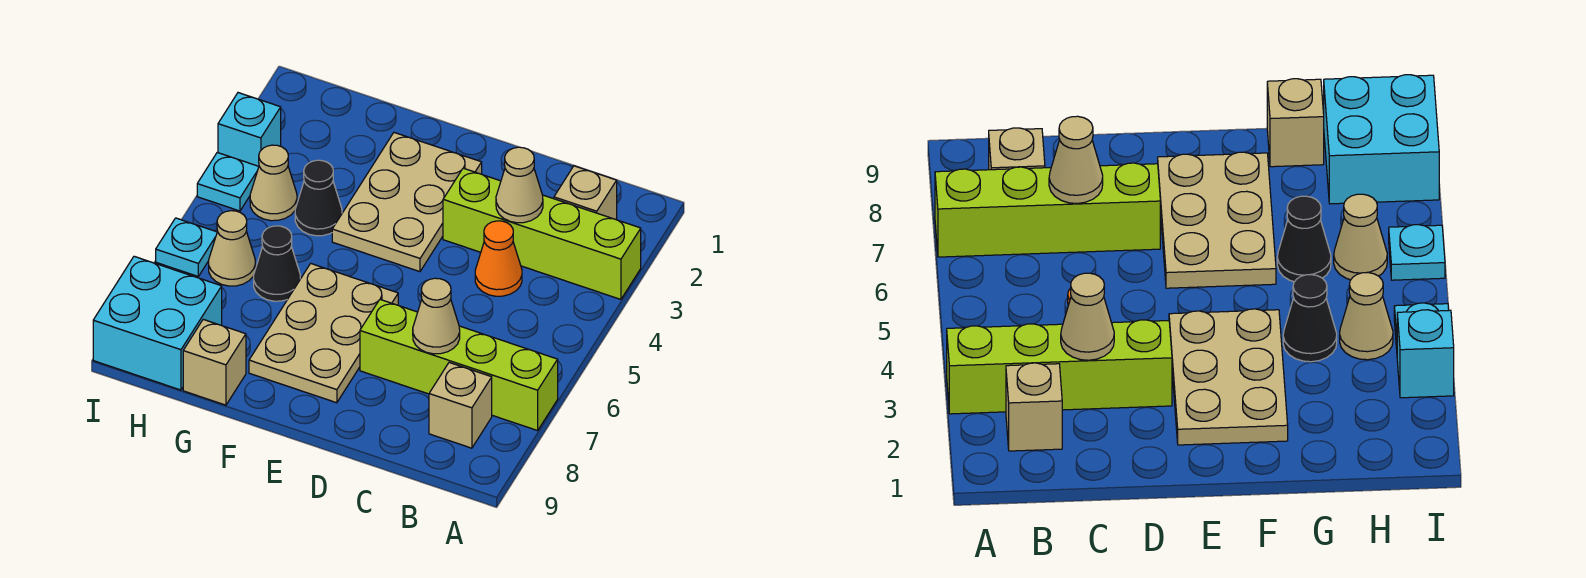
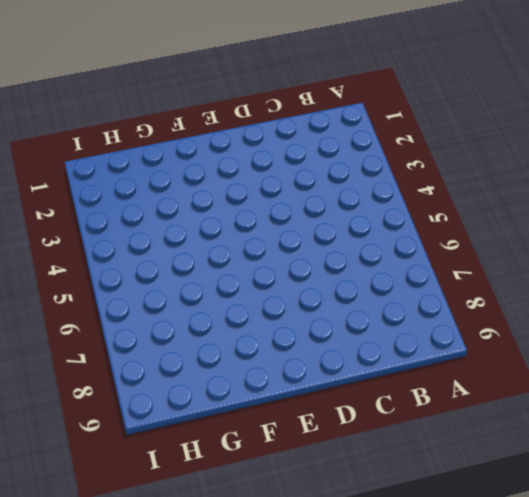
none -> lime brick A3:D3 level 1
none -> lime brick A7:D7 level 1
none -> tan brick B2 level 1

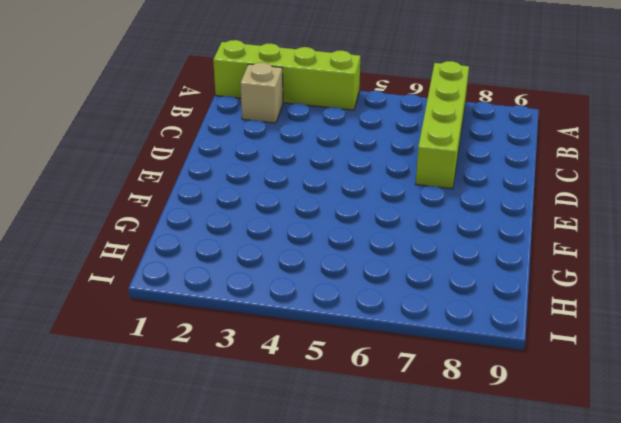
lime brick A1:A4 level 1 -> lime brick A3:D3 level 1
none -> tan brick B8 level 1
none -> orange cone C4 level 1
none -> tan plate E2:F4 level 1

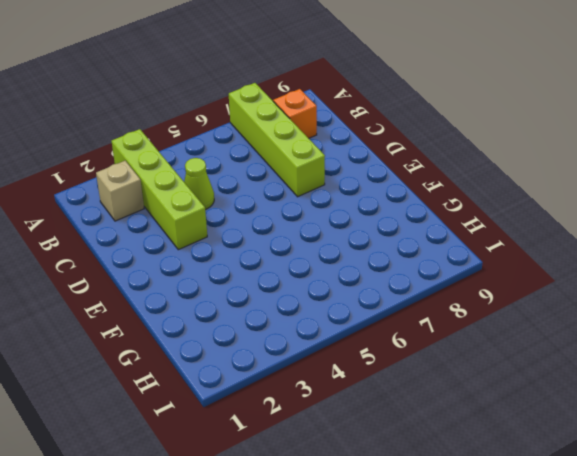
orange brick B8 level 1 -> tan brick B8 level 1
lime cone C4 level 1 -> orange cone C4 level 1
none -> tan plate E2:F4 level 1
none -> tan plate E6:F8 level 1
none -> black cone G4 level 1

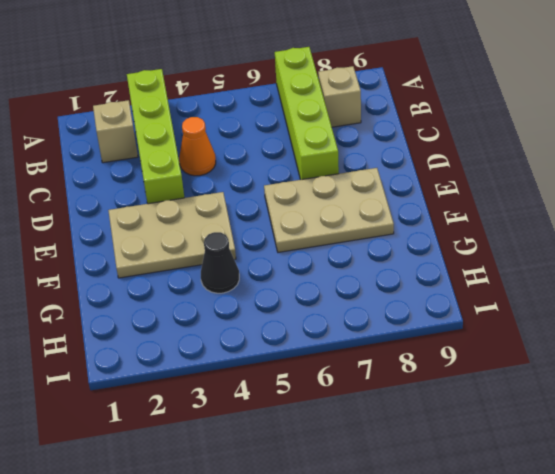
none -> black cone G6 level 1
none -> tan brick G9 level 1
none -> tan cone H4 level 1

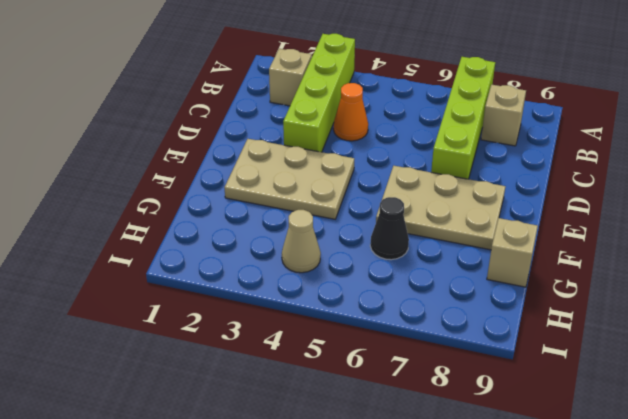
none -> black cone G4 level 1
none -> tan cone H6 level 1
none -> cyan brick H8:I9 level 1

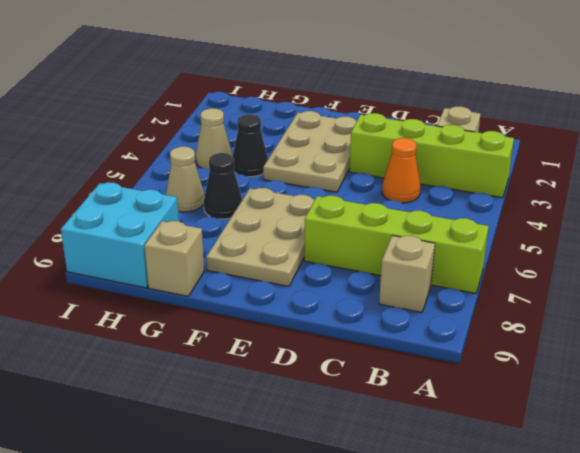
none -> cyan brick I3 level 1
none -> cyan plate I4 level 1
none -> cyan plate I6 level 1

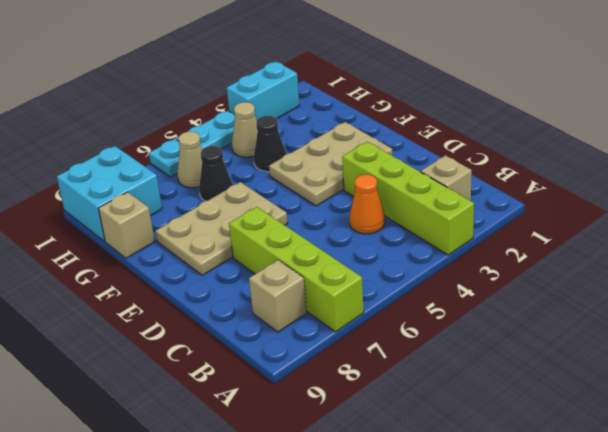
cyan brick I2:I3 level 1 -> cyan brick I3 level 1
cyan plate I4:I5 level 1 -> cyan plate I4 level 1
none -> tan cone C3 level 2
none -> tan cone C7 level 2

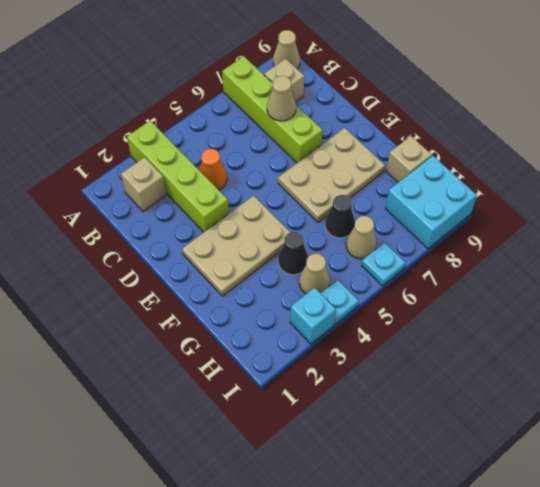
tan cone A9 level 1 -> tan cone C3 level 2

